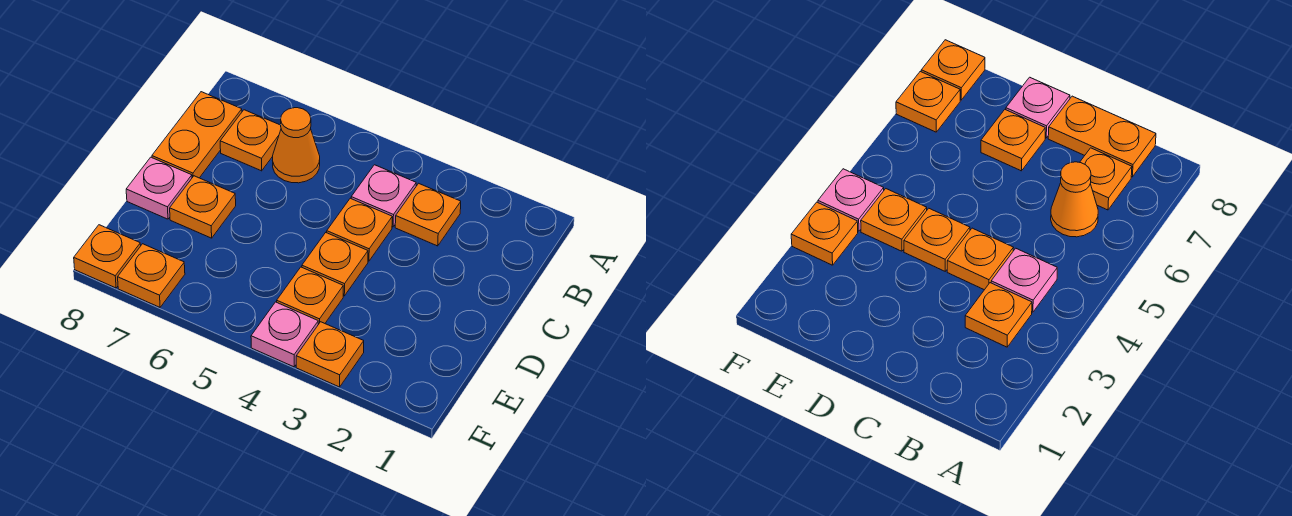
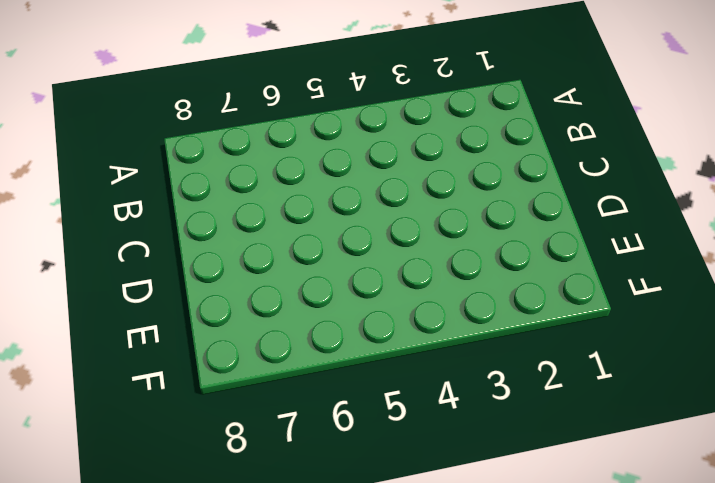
none -> orange plate B3 level 1
none -> pink plate B4 level 1
none -> orange cone B6 level 1

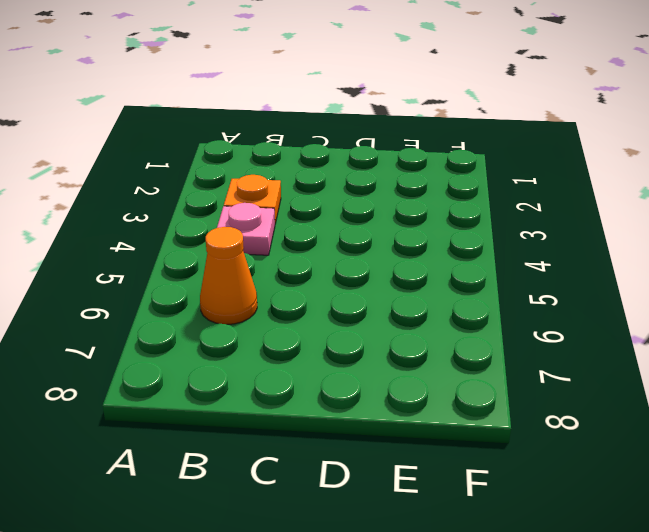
none -> orange plate B7 level 1
none -> orange plate B8:C8 level 1
none -> orange plate C4 level 1

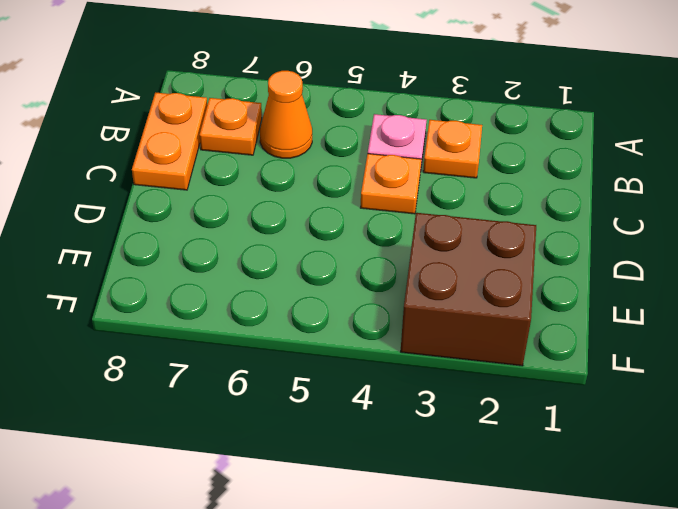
brown brick E2:F3 level 1 -> orange plate F3 level 1
none -> orange plate D4 level 1
none -> orange plate D7 level 1
none -> pink plate D8 level 1

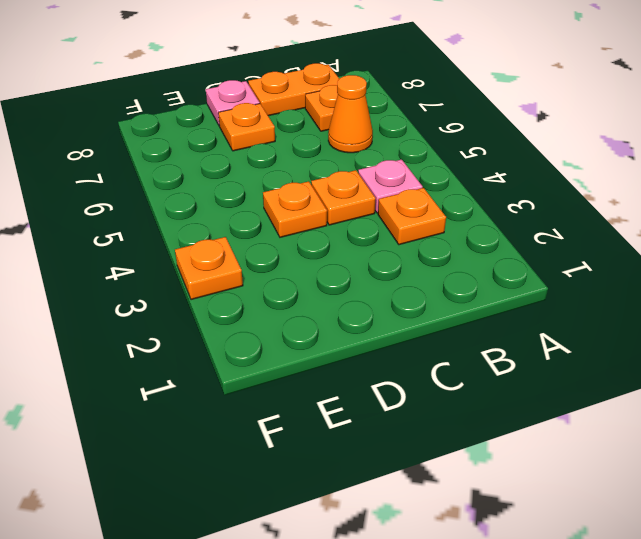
none -> orange plate E4 level 1
none -> pink plate F4 level 1
none -> orange plate F7 level 1

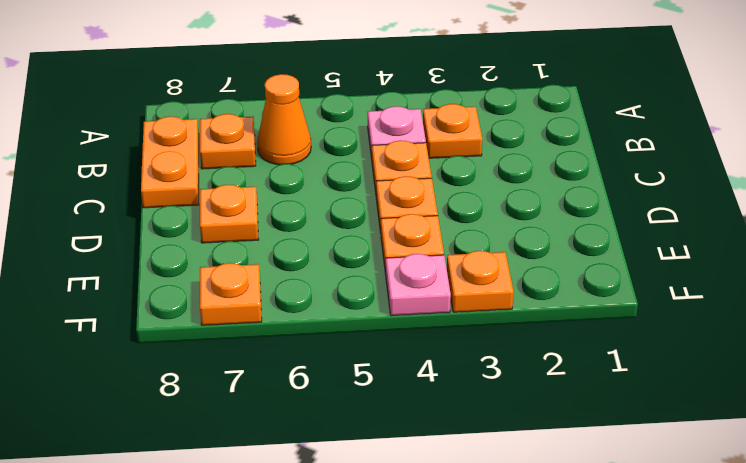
none -> pink plate D8 level 1
none -> orange plate F8 level 1

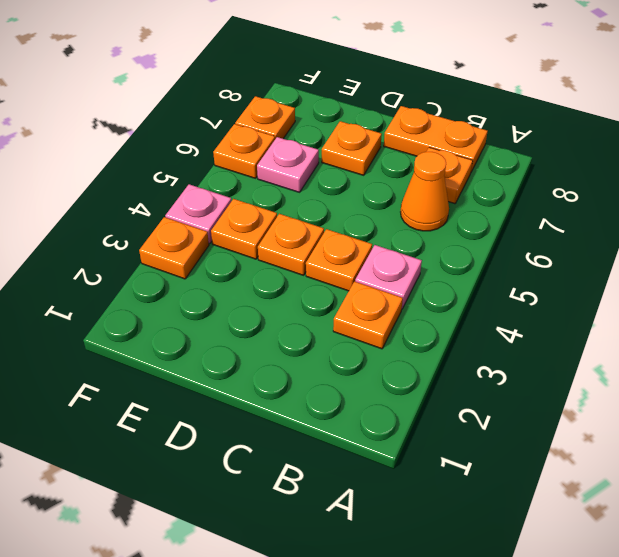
pink plate E6 level 1 -> pink plate D8 level 1
orange plate F6 level 1 -> orange plate F8 level 1

